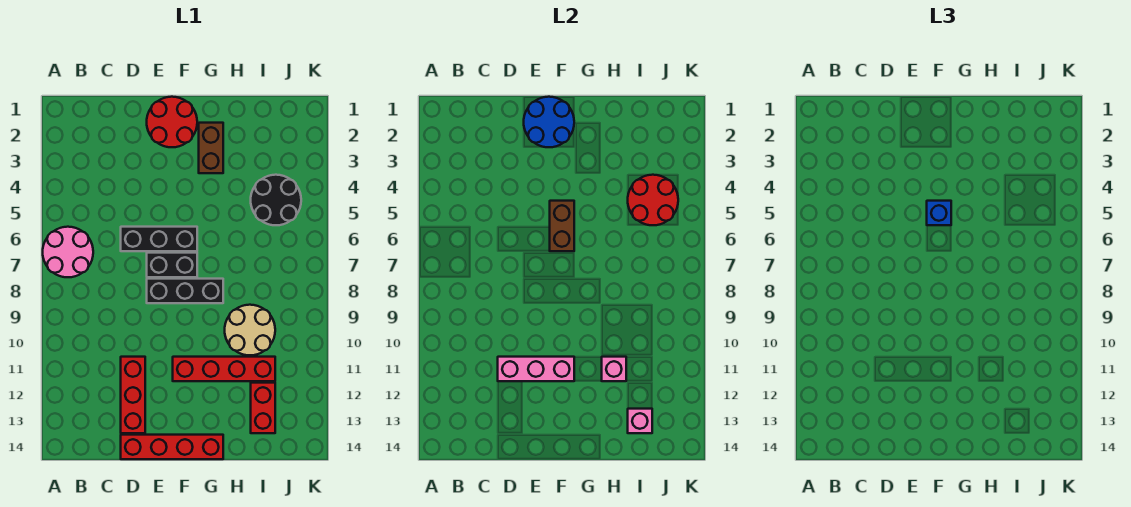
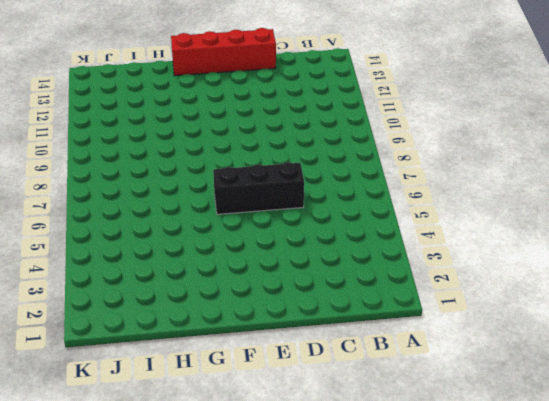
none -> pink round brick A6:B7 level 1
none -> red brick D11:D13 level 1
none -> red round brick E1:F2 level 1

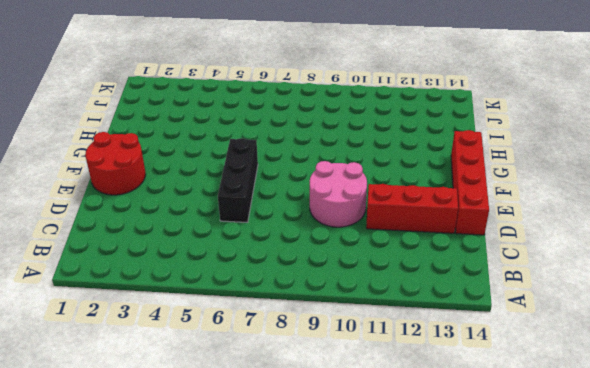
pink round brick D9:E10 level 1 -> pink round brick A6:B7 level 1
none -> black brick E7:F7 level 1
none -> black brick E8:G8 level 1
none -> red brick F11:I11 level 1

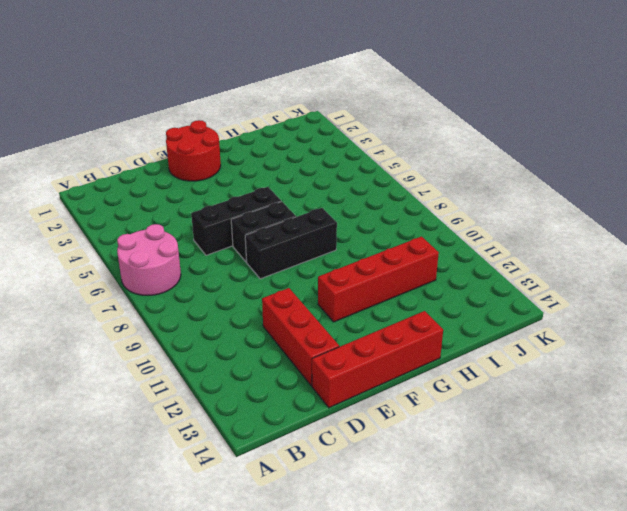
none -> brown brick G2:G3 level 1
none -> tan round brick H9:I10 level 1
none -> black round brick I4:J5 level 1

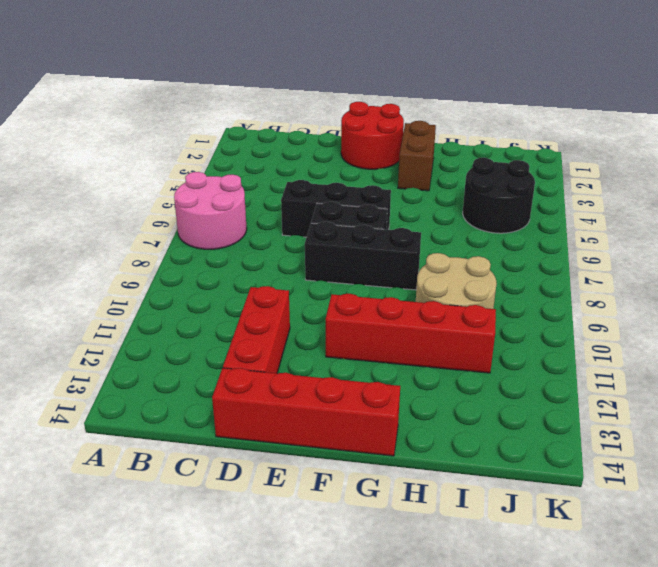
none -> red brick I12:I13 level 1
none -> pink brick D11:F11 level 2
none -> blue round brick E1:F2 level 2

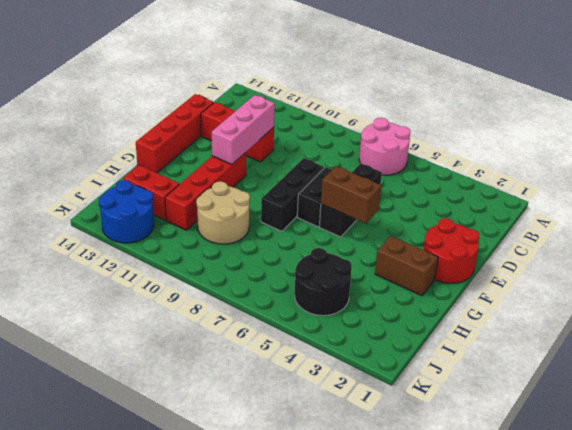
blue round brick J12:K13 level 1 -> blue round brick E1:F2 level 2
none -> pink brick H11 level 2
none -> red round brick I4:J5 level 2
none -> pink brick I13 level 2

